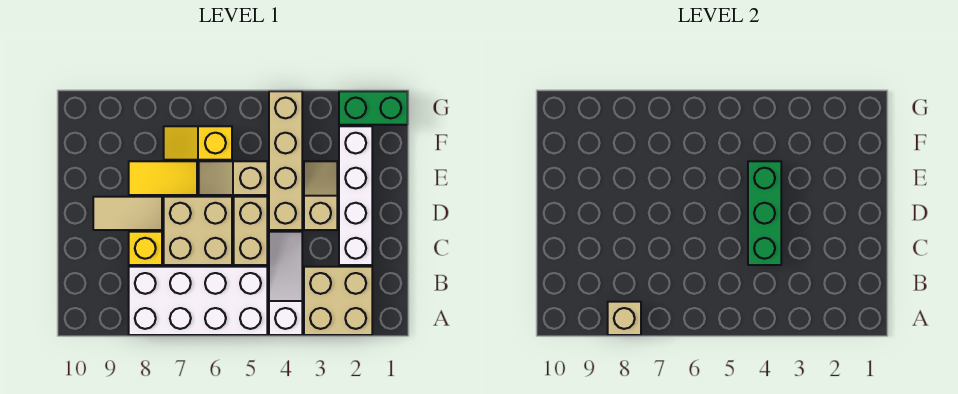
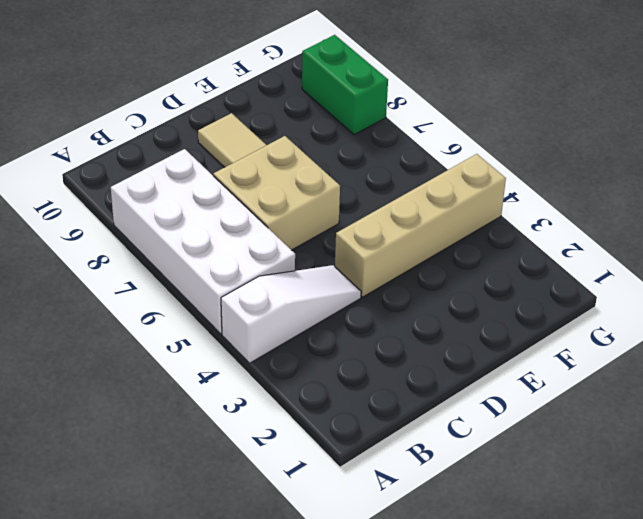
green brick G8:G9 level 1 -> green brick G1:G2 level 1
none -> tan brick A2:B3 level 1
none -> white brick C2:F2 level 1
none -> tan brick C5:D5 level 1

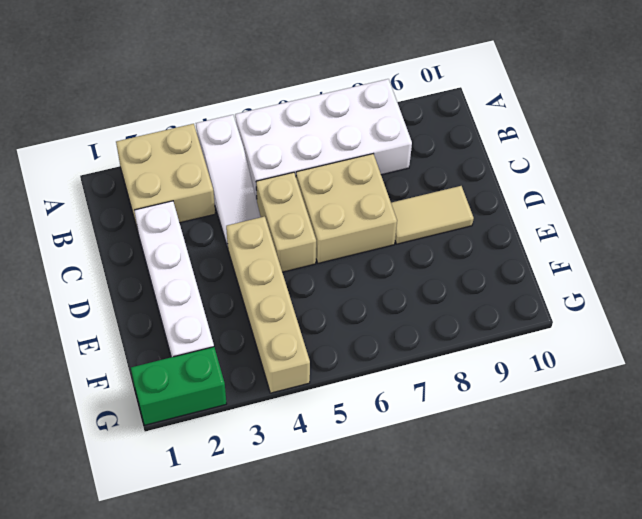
none -> yellow brick C8 level 1
none -> tan slope D3:E3 level 1 top D
none -> tan slope E5:E6 level 1 top 5

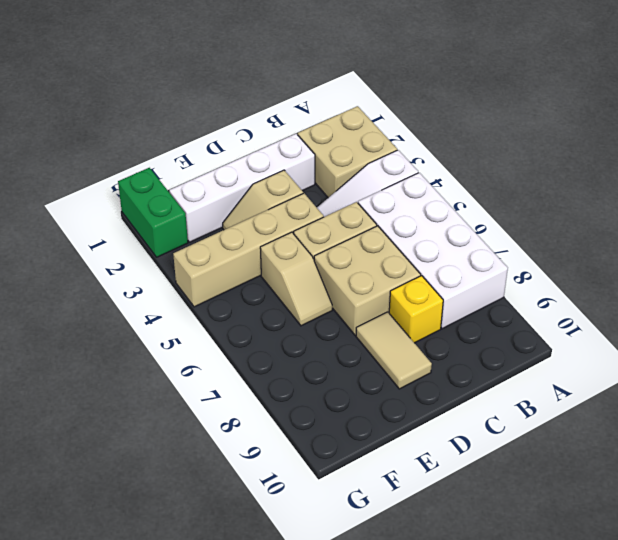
none -> yellow tile E7:E8 level 1
none -> yellow slope F6:F7 level 1 top 6
none -> tan brick A8 level 2

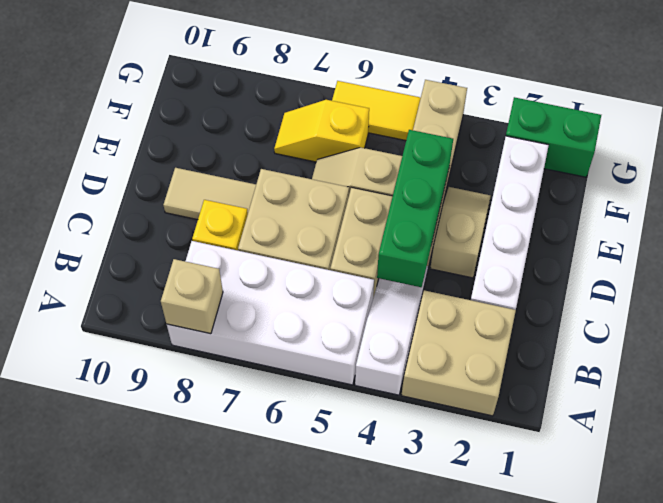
yellow tile G5:G6 level 1 -> yellow tile E7:E8 level 1

